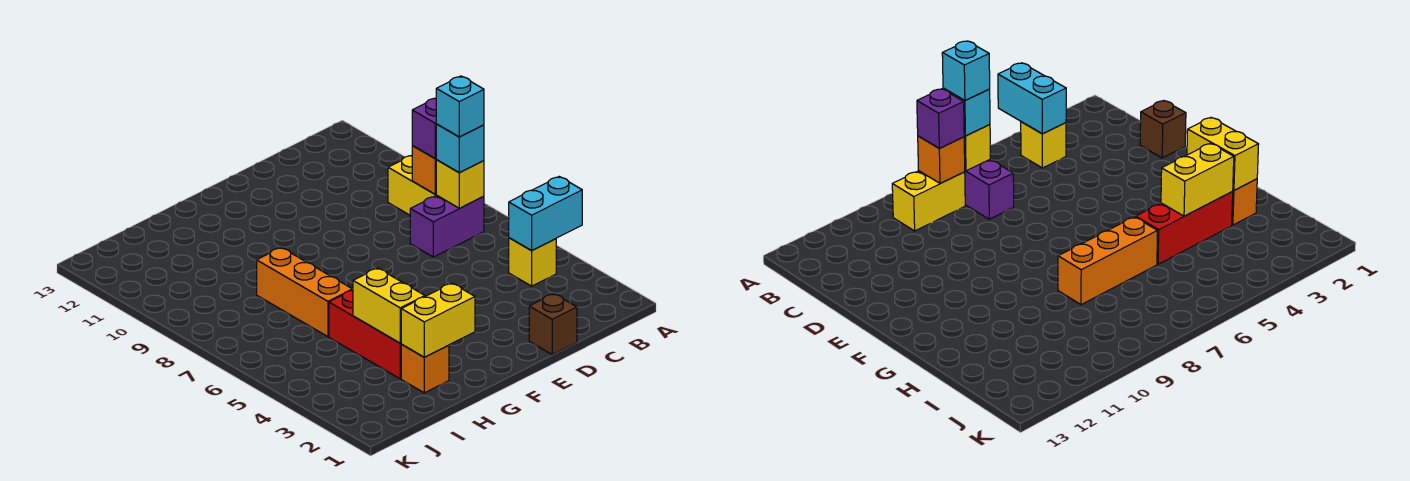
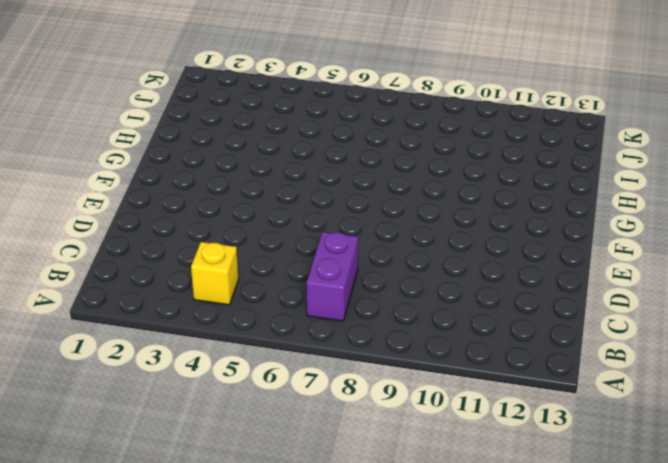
none -> yellow brick B8:B9 level 1
none -> brown brick D1 level 1
none -> orange brick H2 level 1

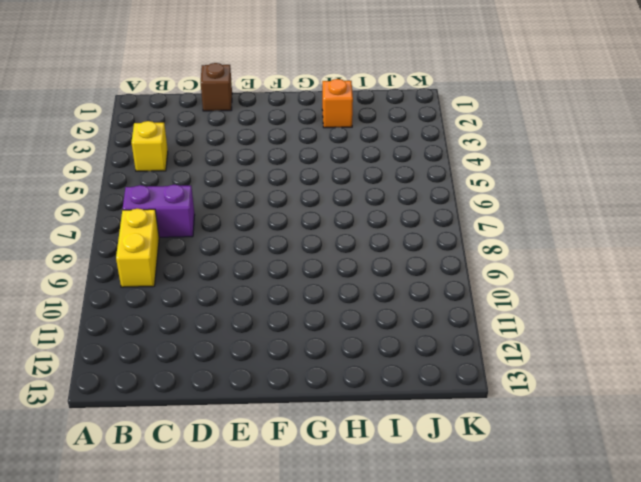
none -> red brick H3:H5 level 1
none -> orange brick H6:H8 level 1
none -> cyan brick A4:B4 level 2

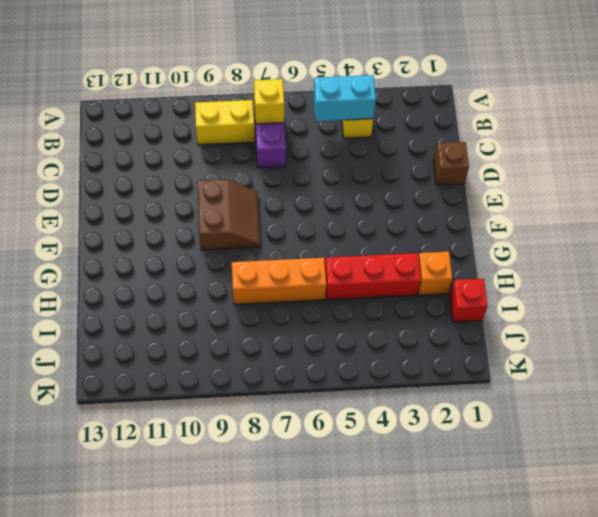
cyan brick B4:B5 level 2 -> cyan brick A4:B4 level 2
brown slope E8:F9 level 1 top 9 -> none
red brick I1 level 1 -> none
none -> orange brick B8 level 2
none -> yellow brick G2:H2 level 2
none -> yellow brick H3:H4 level 2

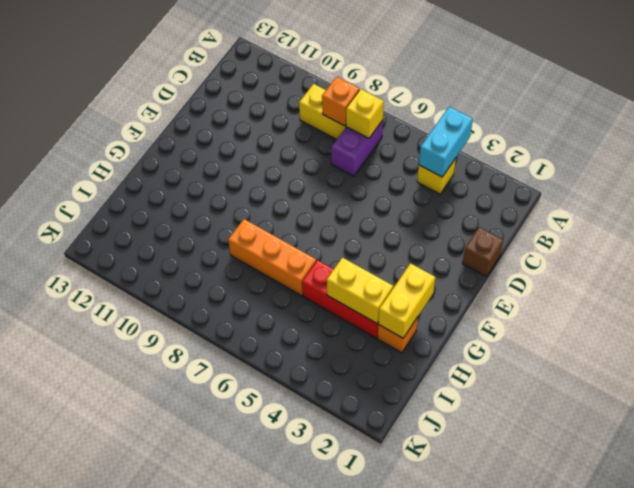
none -> cyan brick B7 level 3
none -> purple brick B8 level 3
none -> cyan brick B7 level 4

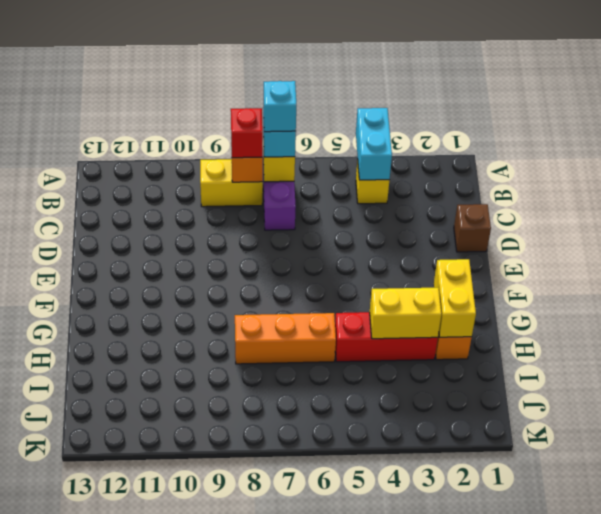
red brick B8 level 3 -> purple brick B8 level 3

